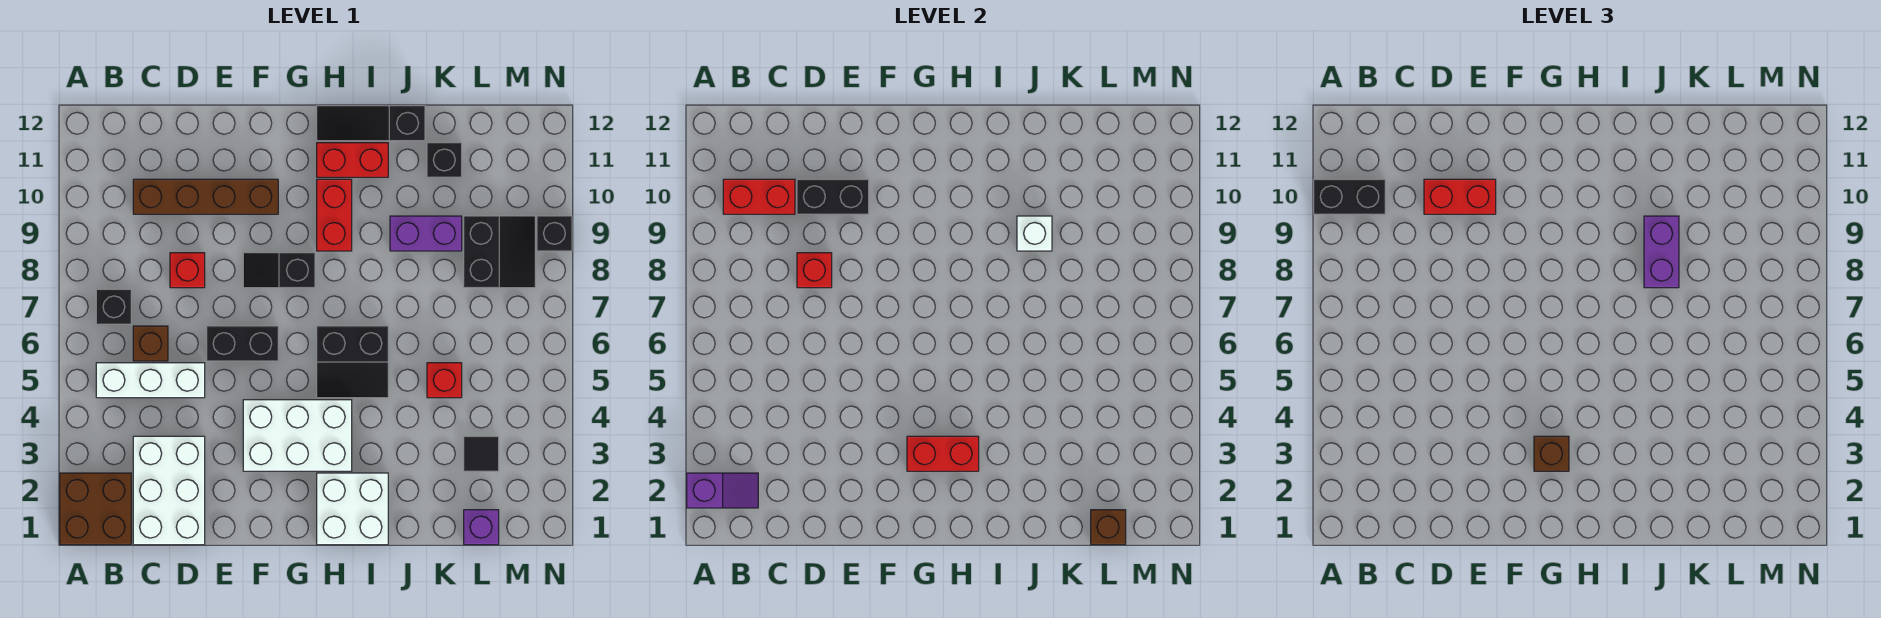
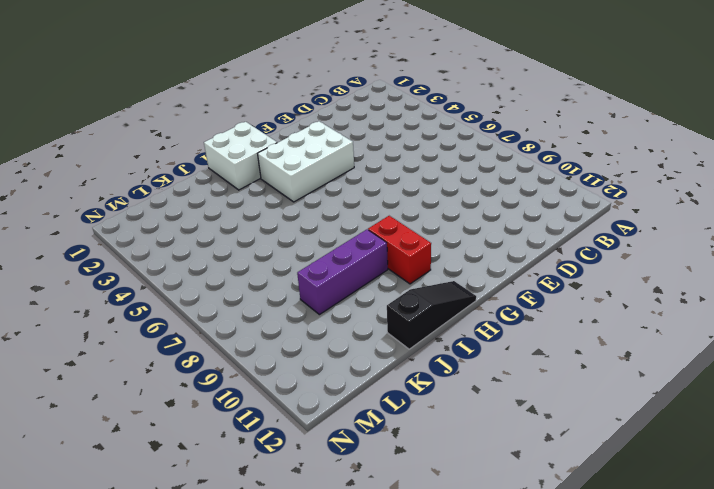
purple brick I9:K9 level 1 -> purple brick J9:K9 level 1
none -> brown brick A1:B2 level 1
none -> white brick B5:D5 level 1
none -> black brick B7 level 1
none -> white brick C1:D3 level 1

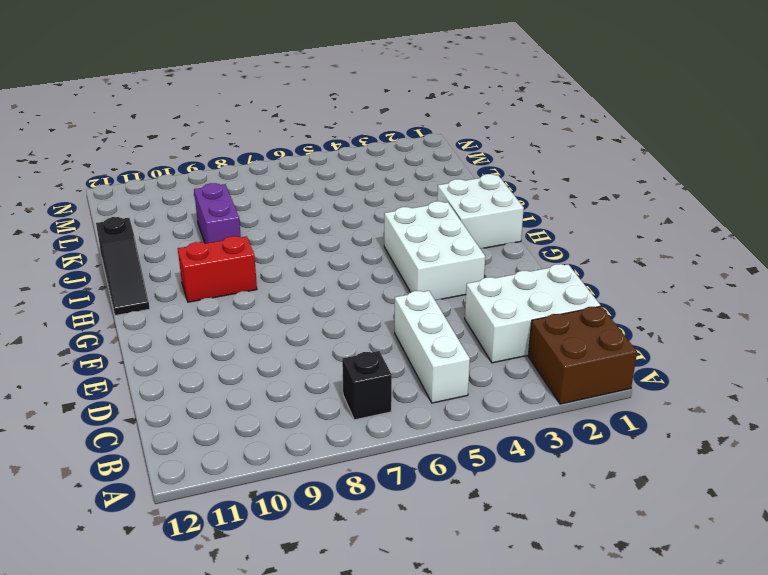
none -> brown brick C6 level 1
none -> brown brick C10:F10 level 1
none -> red brick D8 level 1
none -> black brick E6:F6 level 1

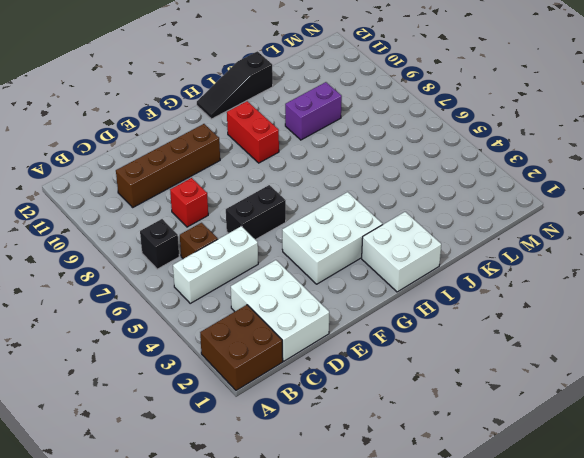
none -> black slope F8:G8 level 1 top G
none -> black slope H5:I6 level 1 top 6
none -> red brick H11:I11 level 1
none -> red brick K5 level 1

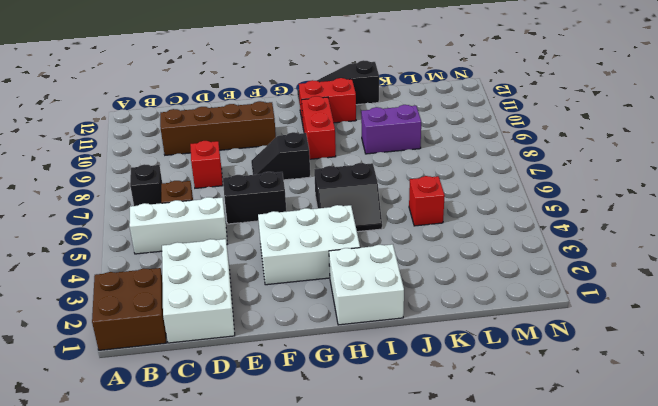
none -> black brick K11 level 1
none -> purple brick L1 level 1
none -> black tile L3 level 1
none -> black slope L8:M9 level 1 top L

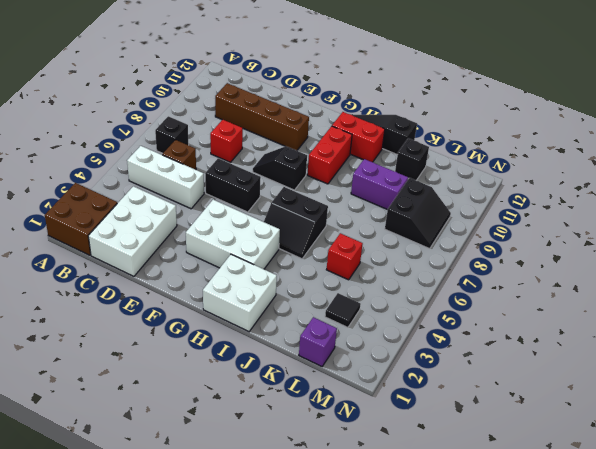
none -> black brick N9 level 1
none -> purple slope A2:B2 level 2 top A
none -> red brick B10:C10 level 2
none -> red brick D8 level 2

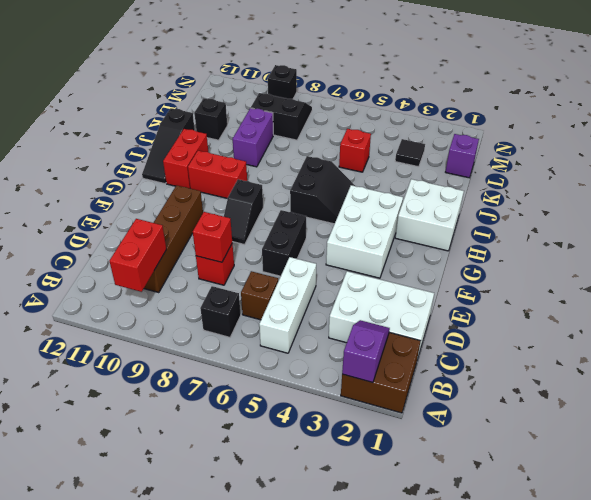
none -> black brick D10:E10 level 2
none -> red brick G3:H3 level 2
none -> white brick J9 level 2
none -> brown brick L1 level 2

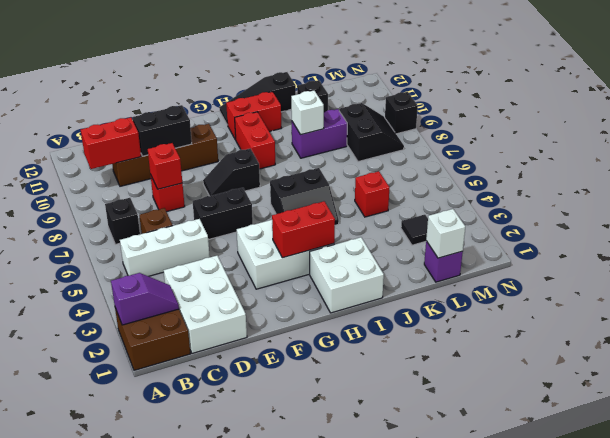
white brick L1 level 2 -> brown brick L1 level 2
none -> black brick A10:B10 level 3
none -> red brick D10:E10 level 3
none -> brown brick G3 level 3
none -> purple brick J8:J9 level 3

